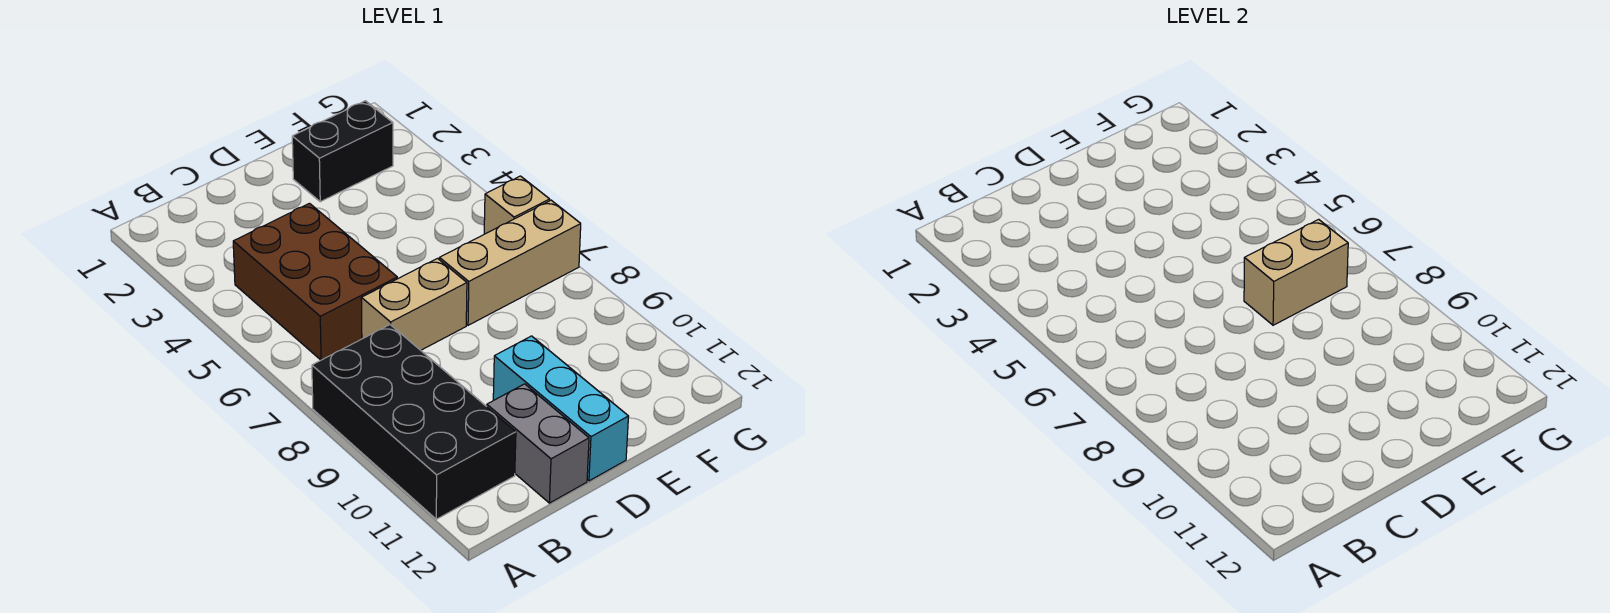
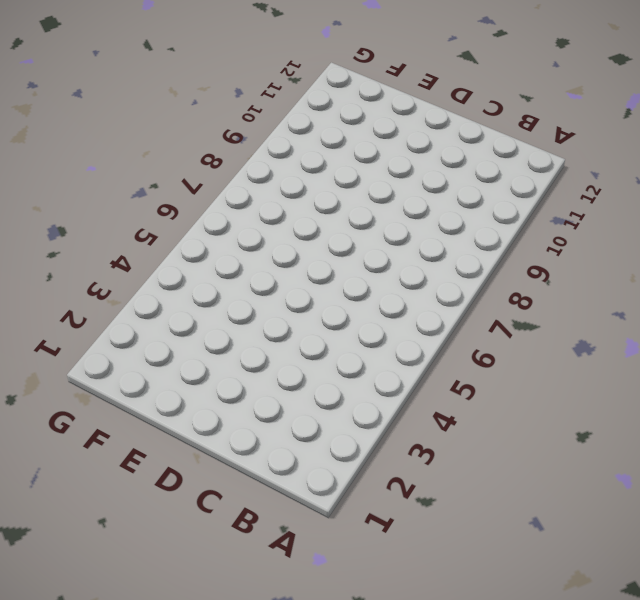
none -> black brick A8:B11 level 1
none -> brown brick B4:C6 level 1

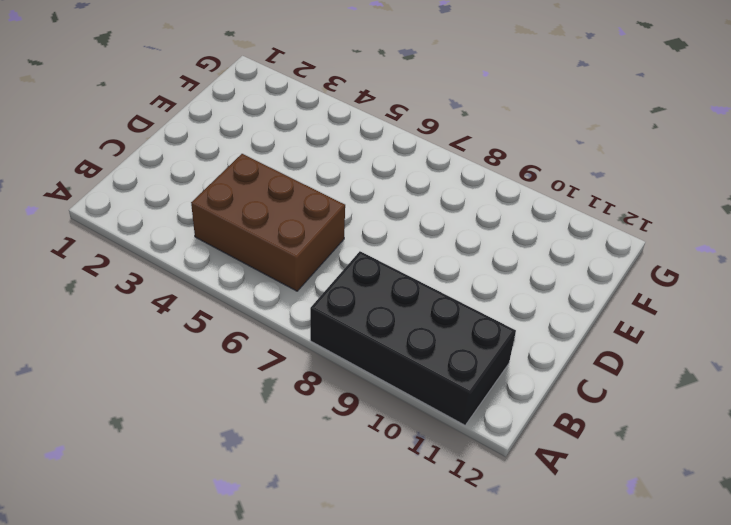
none -> tan brick C7:D7 level 1
none -> grey brick C11:C12 level 1

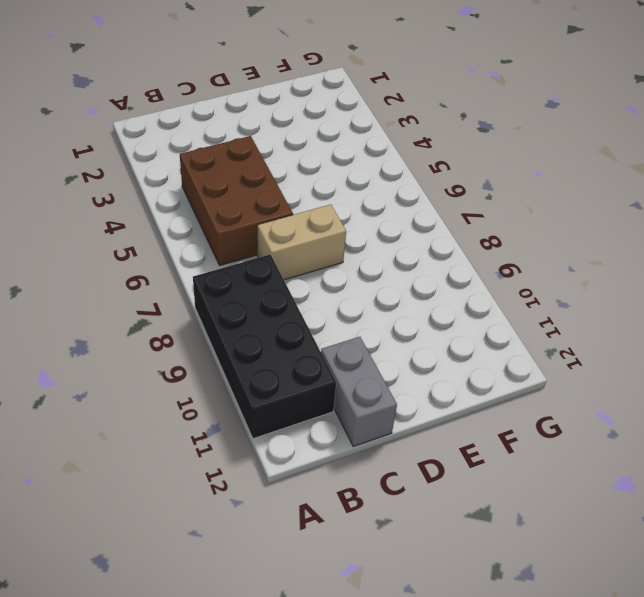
none -> cyan brick D10:D12 level 1
none -> black brick E2:F2 level 1

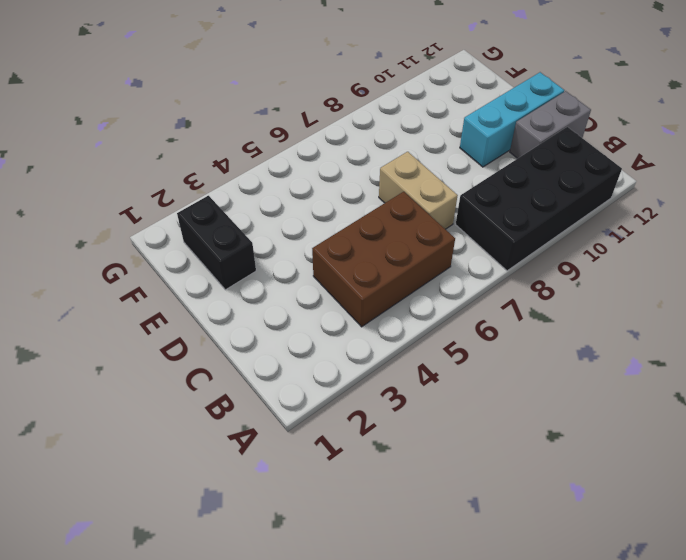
none -> tan brick E7:G7 level 1
none -> tan brick G6 level 1

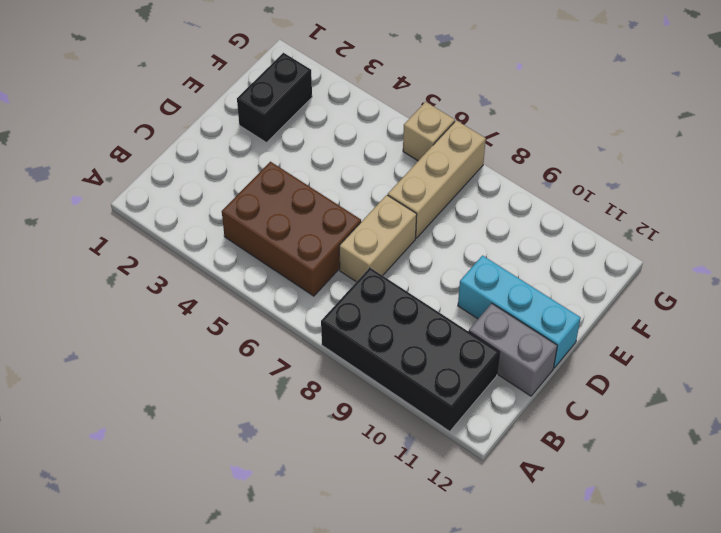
none -> tan brick E7:F7 level 2

